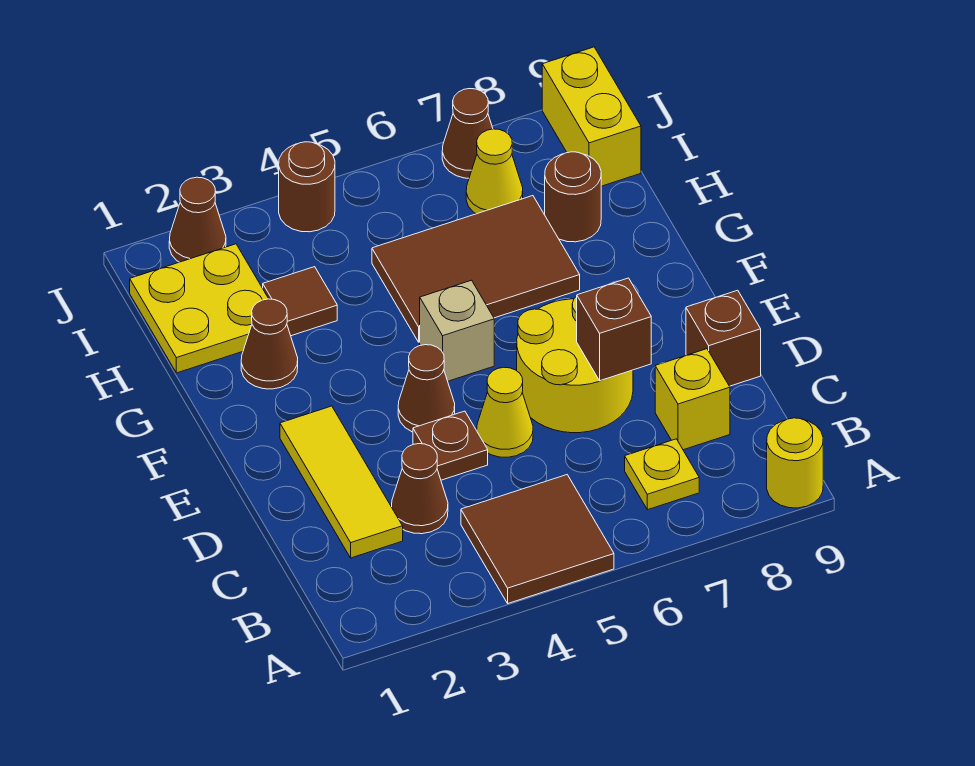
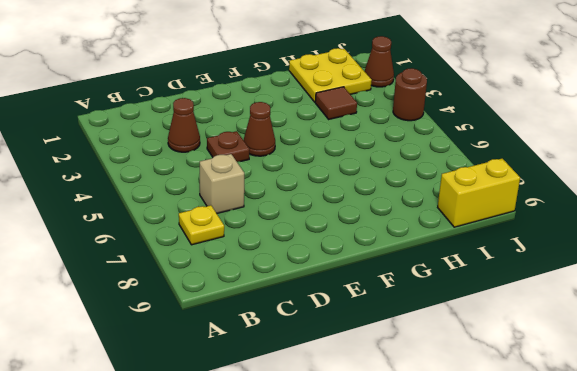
tan brick C6 level 1 -> tan brick F5 level 1
none -> brown tile A4:B5 level 1
none -> yellow round brick A9 level 1
none -> yellow tile C2:E2 level 1

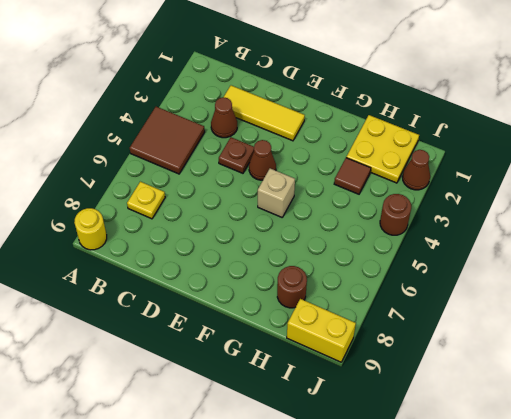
none -> yellow brick C8 level 1
none -> yellow cone D5 level 1
none -> yellow round brick D6:E7 level 1

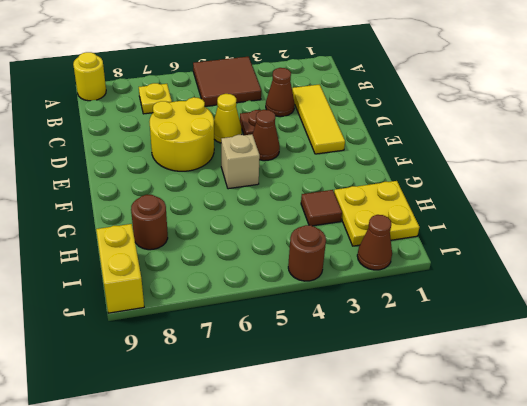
none -> yellow brick C8 level 1
none -> brown brick D9 level 1
none -> brown cone G2 level 1

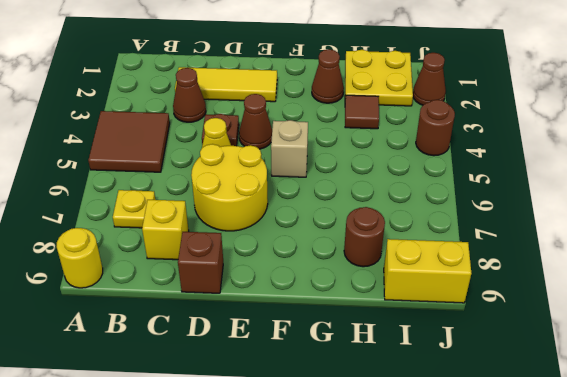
none -> brown tile G5:H7 level 1
none -> yellow cone I7 level 1
none -> brown cone J7 level 1

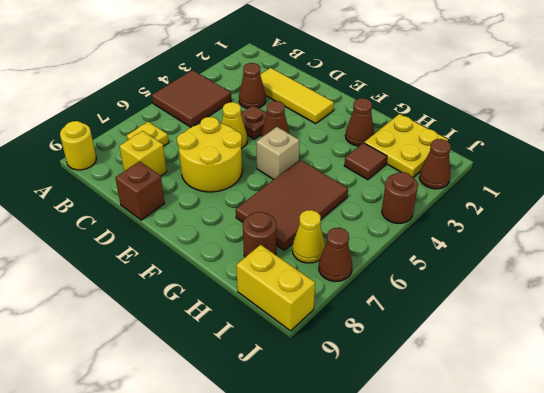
none -> brown brick D7 level 2

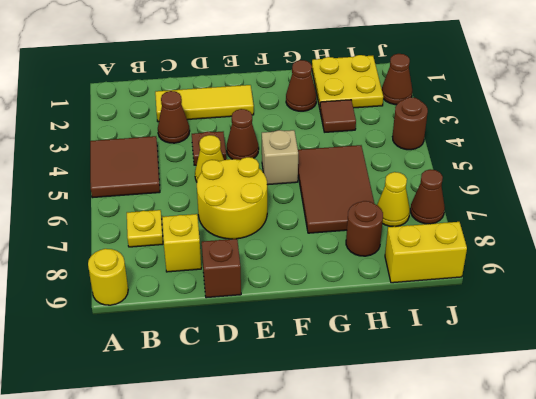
none -> brown brick D7 level 2

